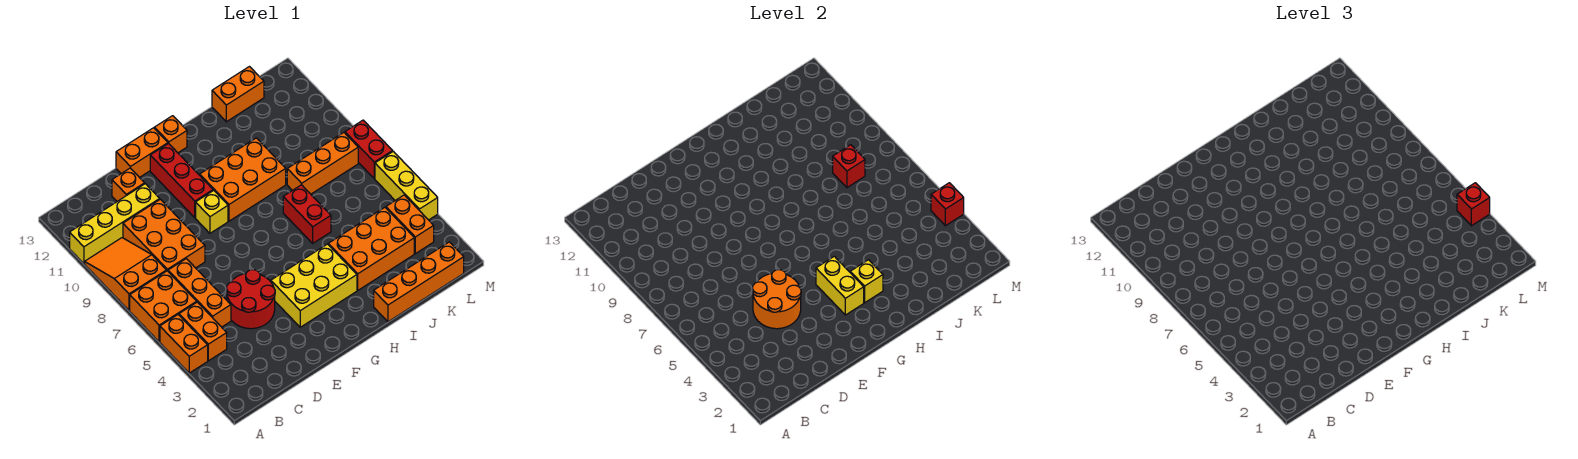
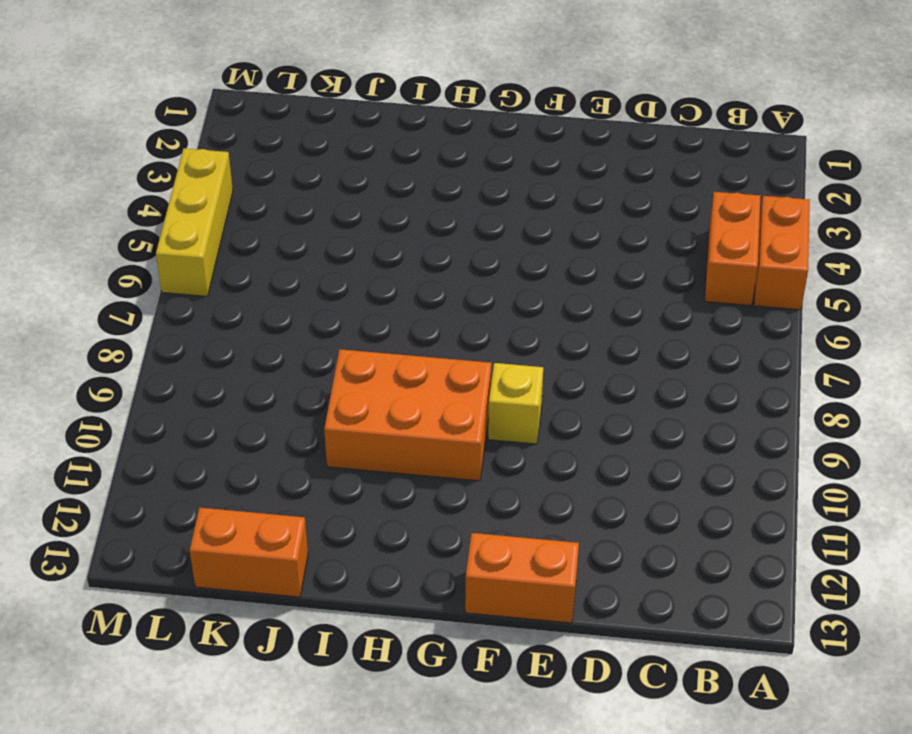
none -> orange brick A6:B7 level 1
none -> orange slope A8:B10 level 1 top 8
none -> yellow brick A11:D11 level 1

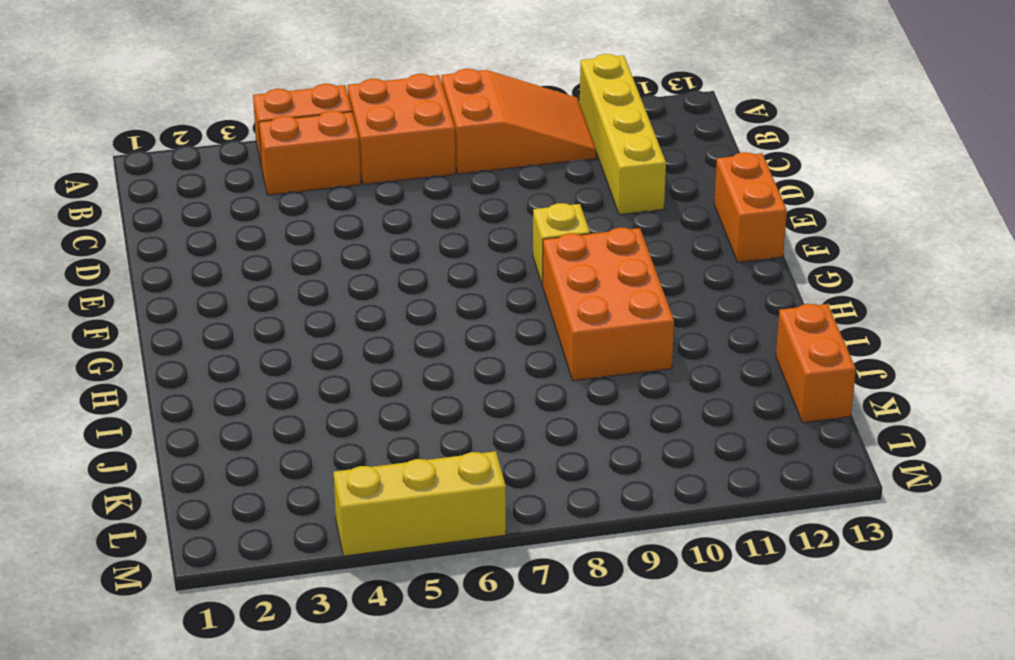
none -> orange brick C5:C7 level 1
none -> orange brick C8:D10 level 1
none -> red round brick D4:E5 level 1

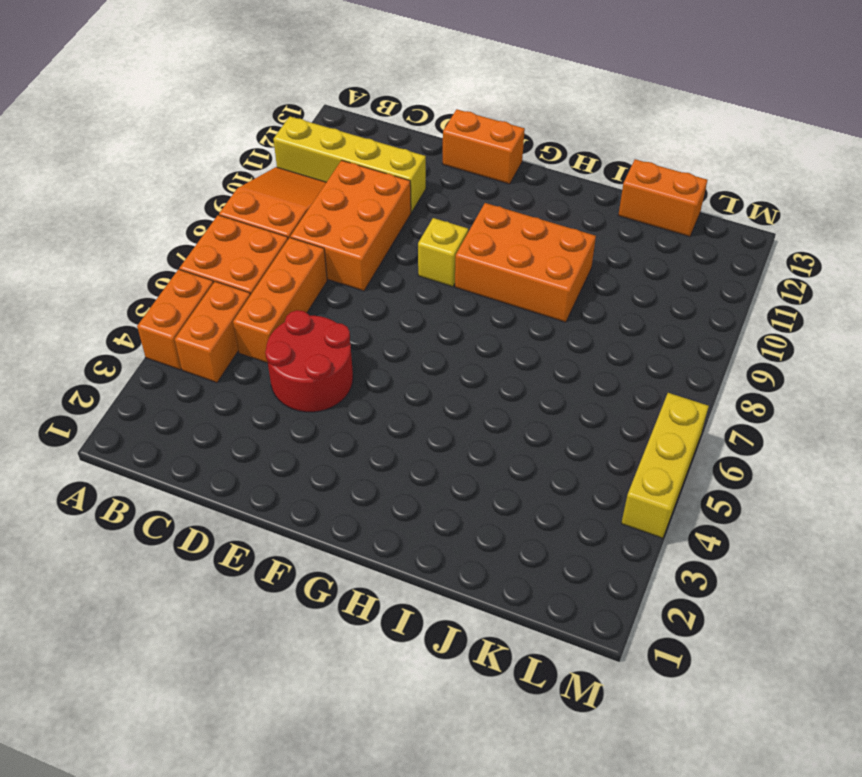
none -> orange brick D12 level 1
none -> yellow brick F3:H4 level 1
none -> red brick F10:F12 level 1

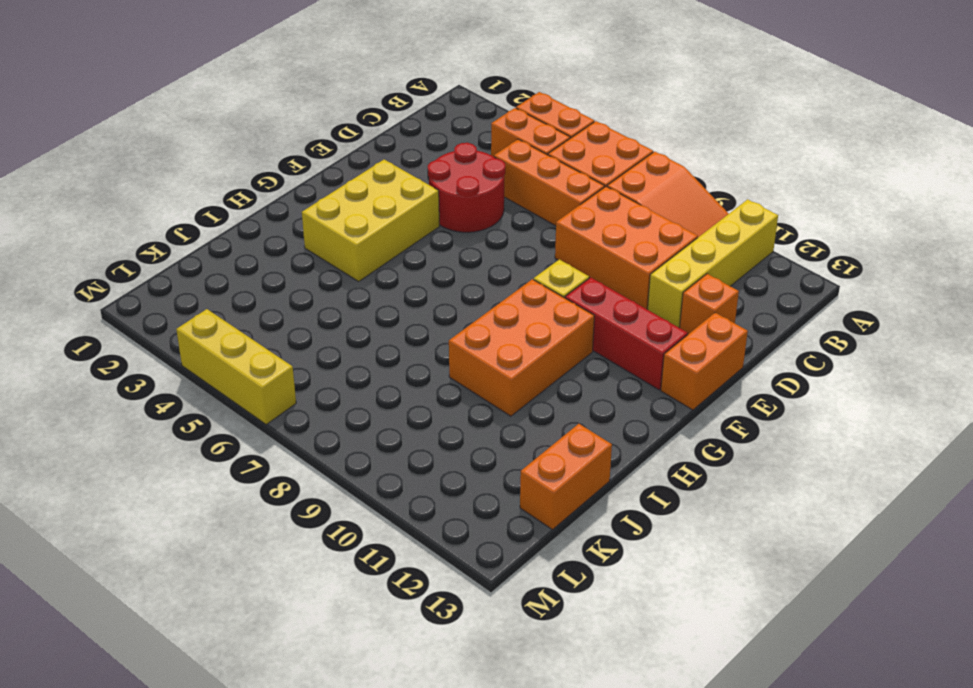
none -> orange brick G13 level 1
none -> orange brick I1:L1 level 1
none -> orange brick I3:K4 level 1

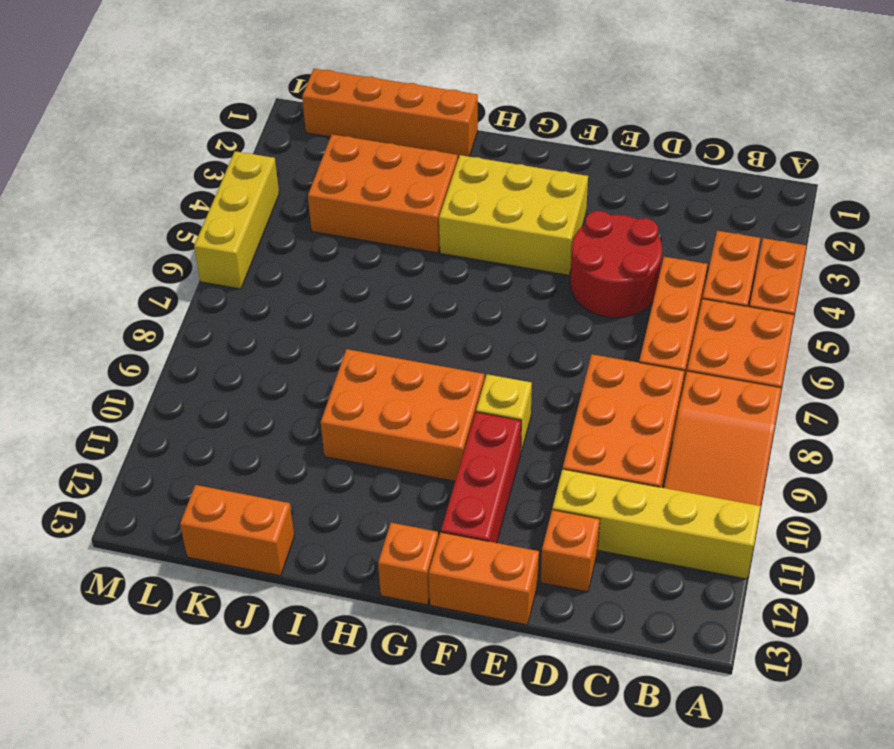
none -> red brick I6:I7 level 1
none -> orange brick J8:L8 level 1
none -> orange brick L3:L4 level 1

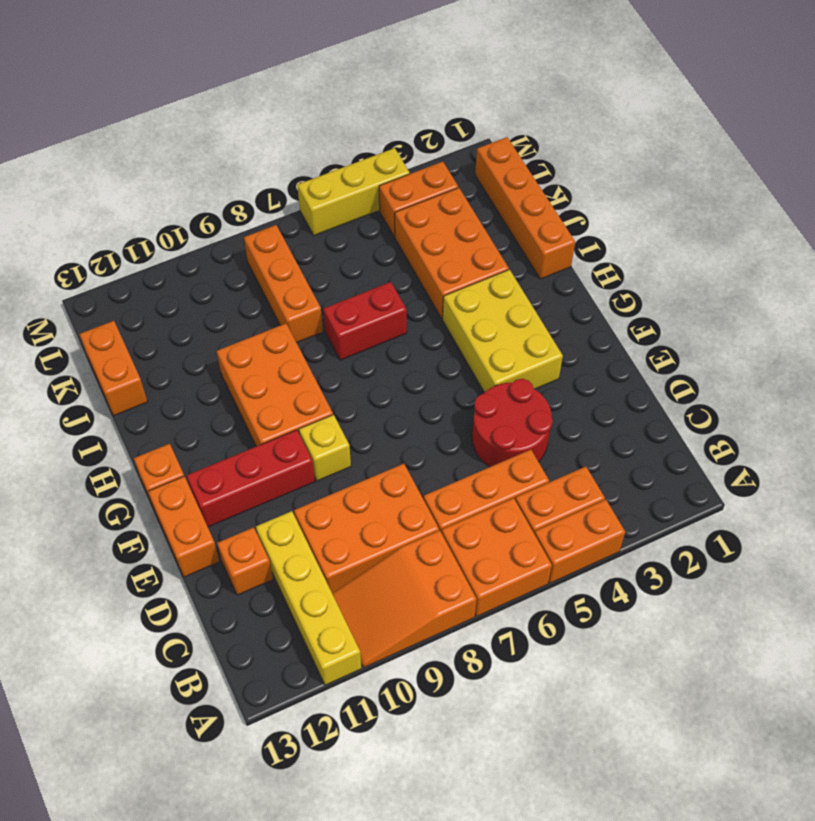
none -> red brick M7:M8 level 1
none -> orange round brick D4:E5 level 2
none -> yellow brick G3:G4 level 2

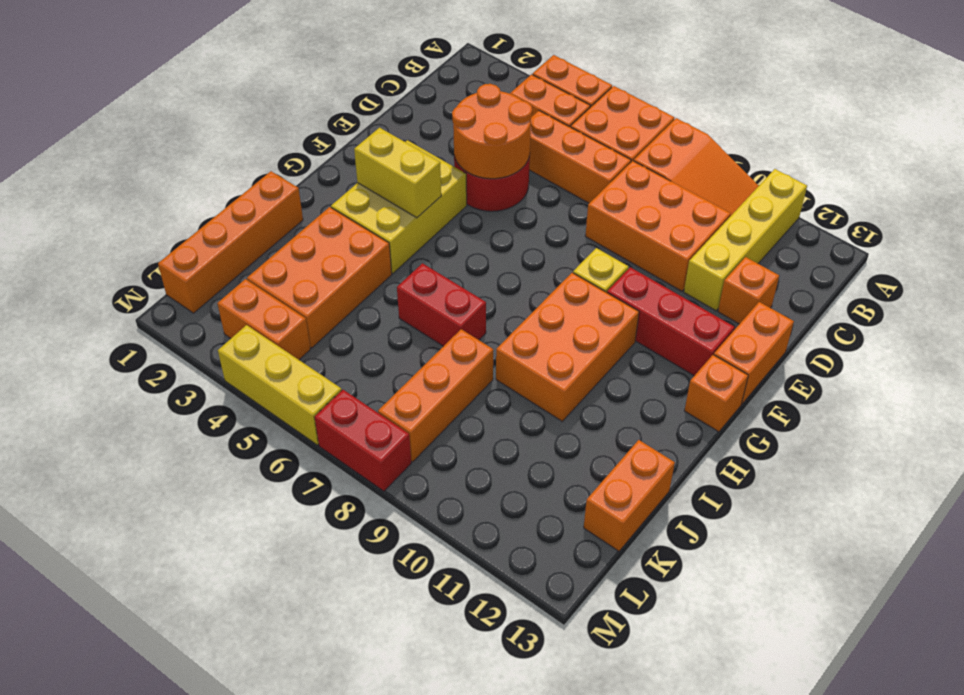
none -> yellow brick H3 level 2
none -> red brick K8 level 2
none -> red brick M4 level 2

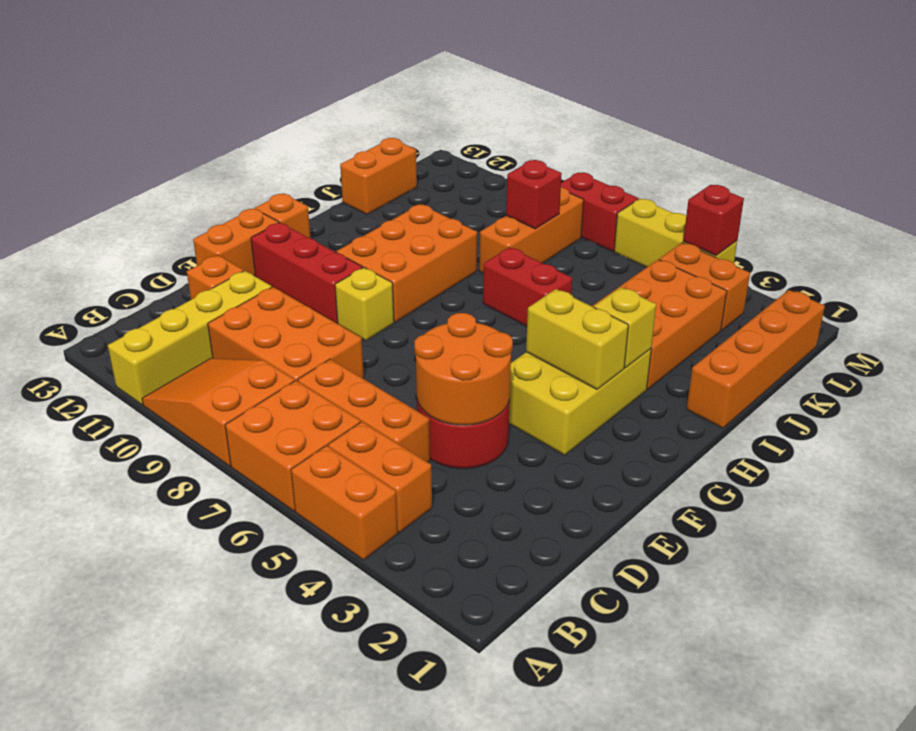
none -> red brick M4 level 3

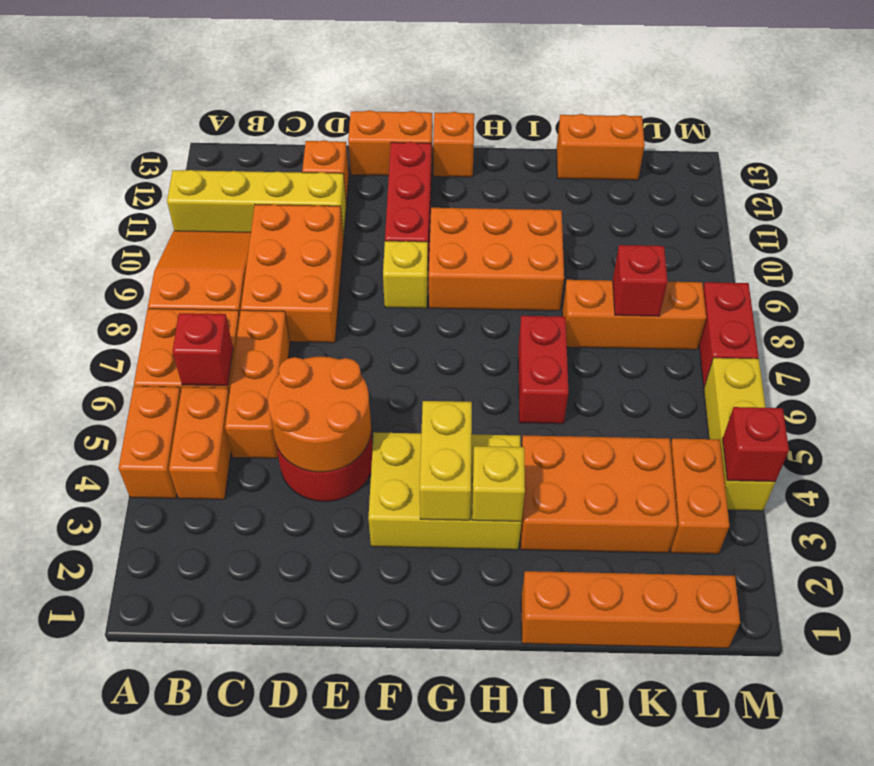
red brick B6 level 2 -> red brick M4 level 3

